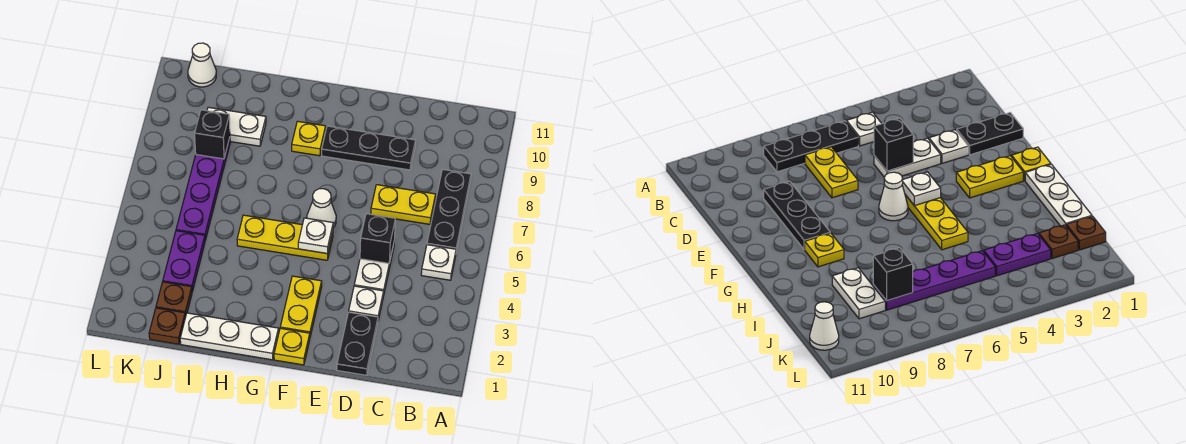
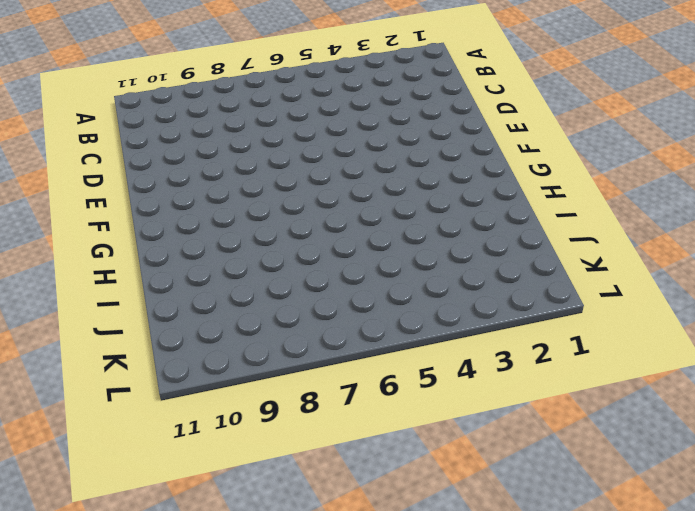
none -> white plate B5 level 1
none -> black plate B6:B8 level 1
none -> yellow plate C7:D7 level 1

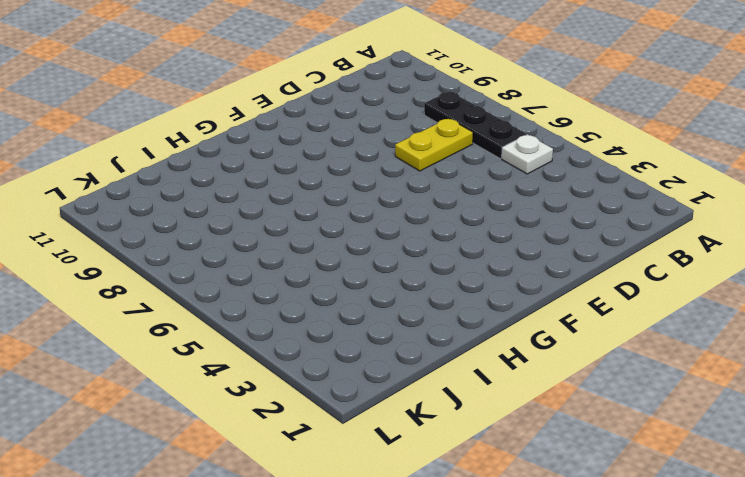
none -> black plate D1:D2 level 1
none -> white plate D3 level 1
none -> white plate D4:D5 level 1

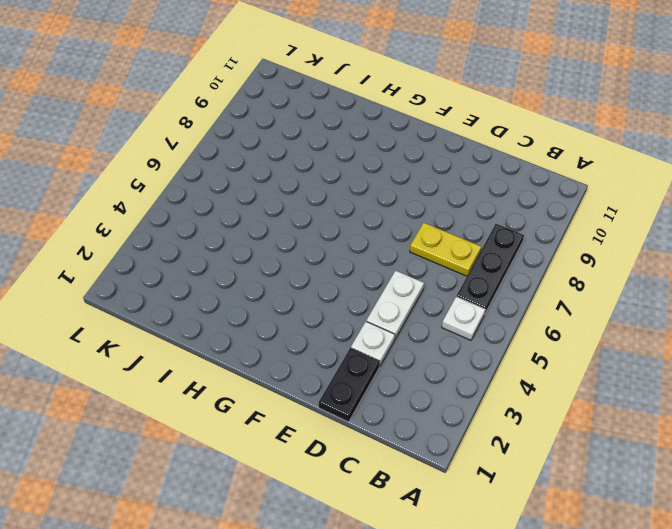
none -> black plate D9:F9 level 1
none -> yellow plate F1 level 1
none -> yellow plate F2:F3 level 1

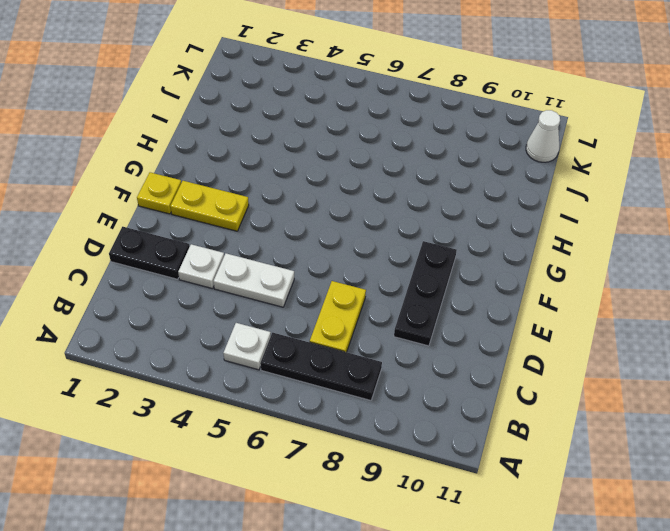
none -> yellow plate F5:H5 level 1
none -> white cone F6 level 1
none -> white plate G1:I1 level 1

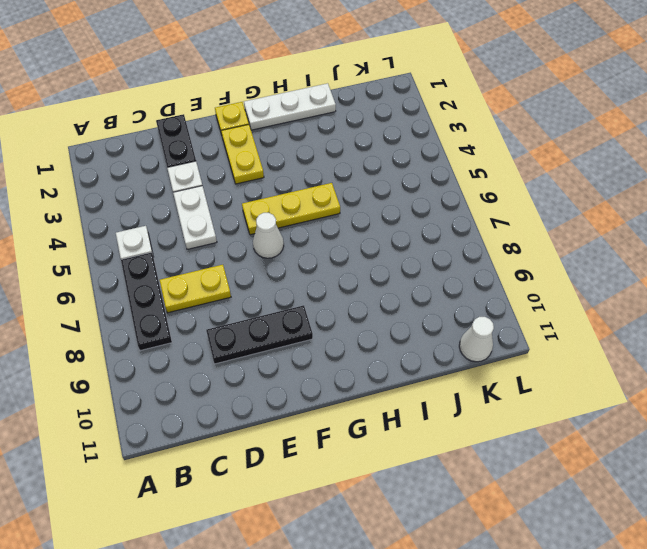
none -> yellow plate G9 level 1
none -> white plate I9:J9 level 1
none -> brown plate J1 level 1

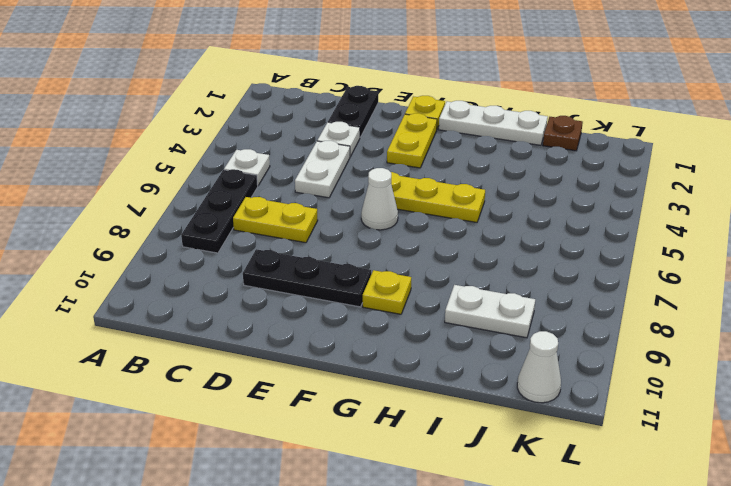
none -> brown plate J2 level 1
none -> purple plate J3:J4 level 1
none -> purple plate J5:J8 level 1

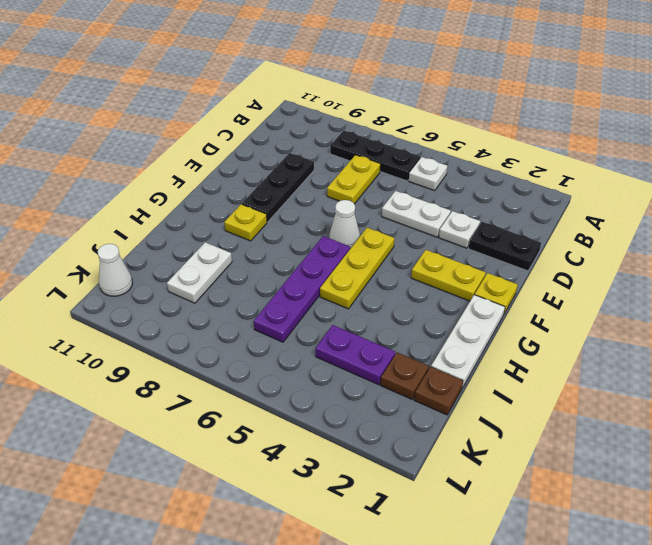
purple plate G6:J6 level 1 -> purple plate J5:J8 level 1
none -> black brick D5 level 2
none -> white plate F5 level 2
none -> black brick J8 level 2

